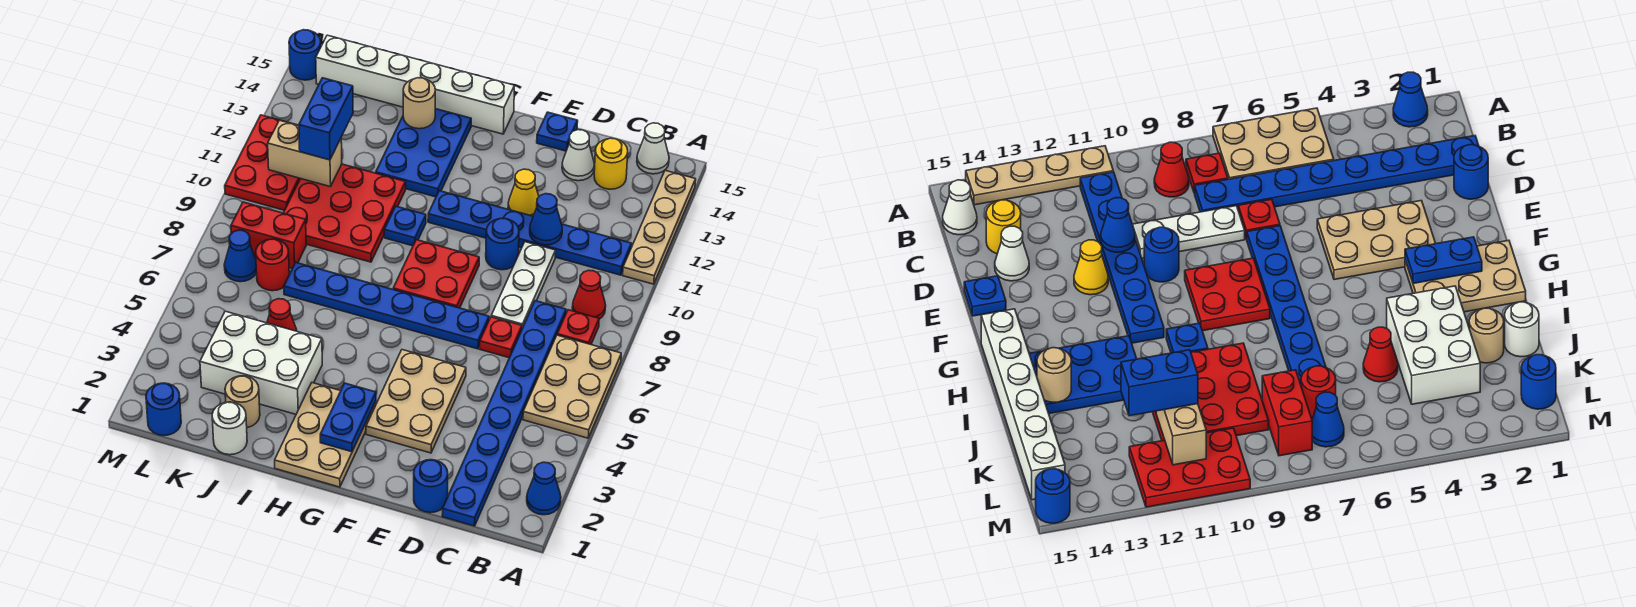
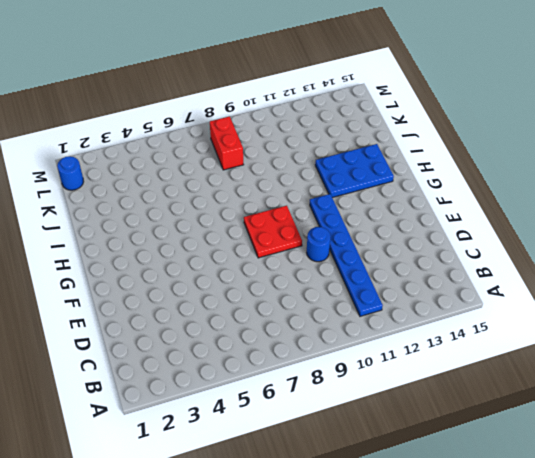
none -> blue cone A2 level 1
none -> tan plate A5:B7 level 1
none -> tan plate A11:A14 level 1
none -> red plate B8 level 1

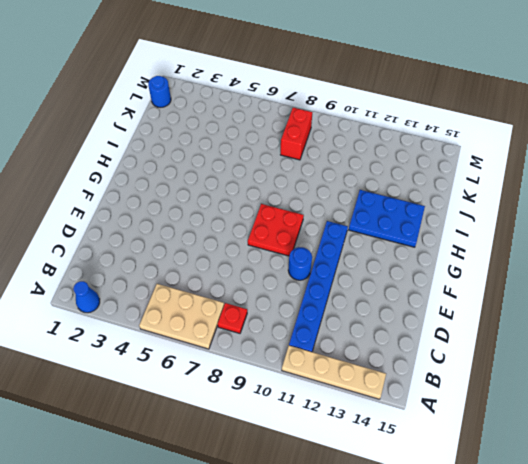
none -> red cone B9 level 1
none -> white cone B15 level 1
none -> blue plate C1:C8 level 1
none -> yellow round brick C14 level 1

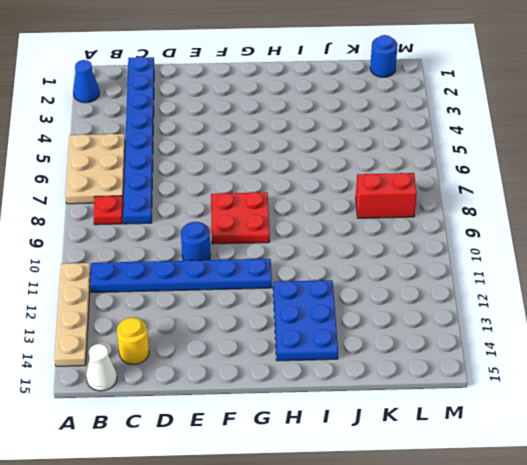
none -> red cone B9 level 1
none -> blue round brick D1 level 1
none -> red plate D7 level 1
none -> white plate D8:D10 level 1

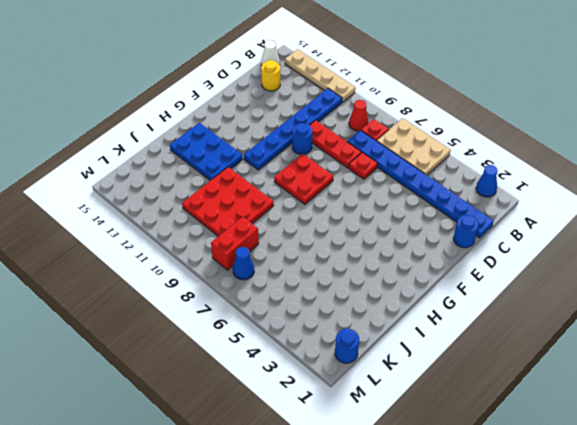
red plate D8:D10 level 1 -> white plate D8:D10 level 1
none -> white cone D14 level 1
none -> tan plate E3:F5 level 1
none -> blue plate E7:J7 level 1
none -> yellow cone E12 level 1

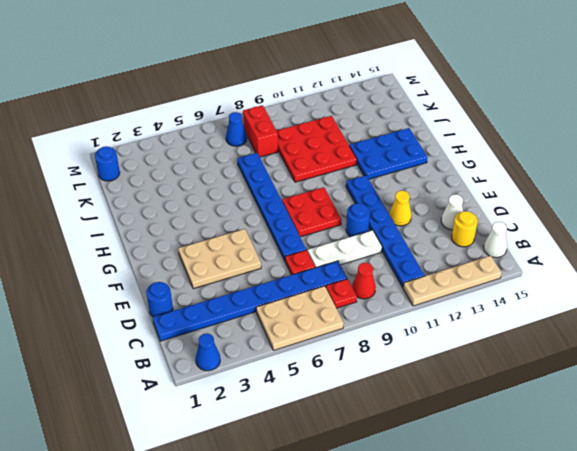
none -> blue plate E15 level 1
none -> tan plate G1:H3 level 1
none -> white brick G15:L15 level 1
none -> blue plate H10 level 1

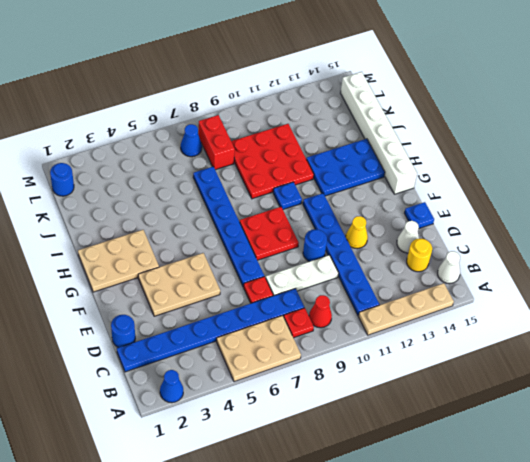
none -> white brick I3:K4 level 1
none -> white round brick J1 level 1
none -> tan round brick J2 level 1
none -> red cone J5 level 1

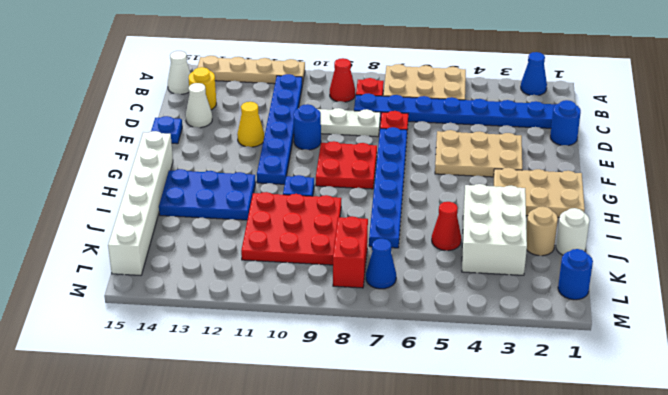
none -> red round brick K7 level 1
none -> red plate L10:M12 level 1
none -> blue round brick M15 level 1
none -> blue cone D11 level 2

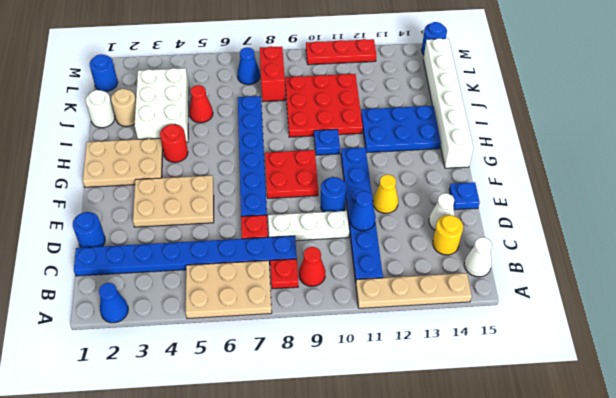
red round brick H4 level 1 -> red round brick K7 level 1
red plate M10:M12 level 1 -> red plate L10:M12 level 1
none -> blue plate G2:G3 level 2
none -> tan round brick I14 level 2
none -> tan brick K11:L11 level 2
none -> blue brick K11:K12 level 3

